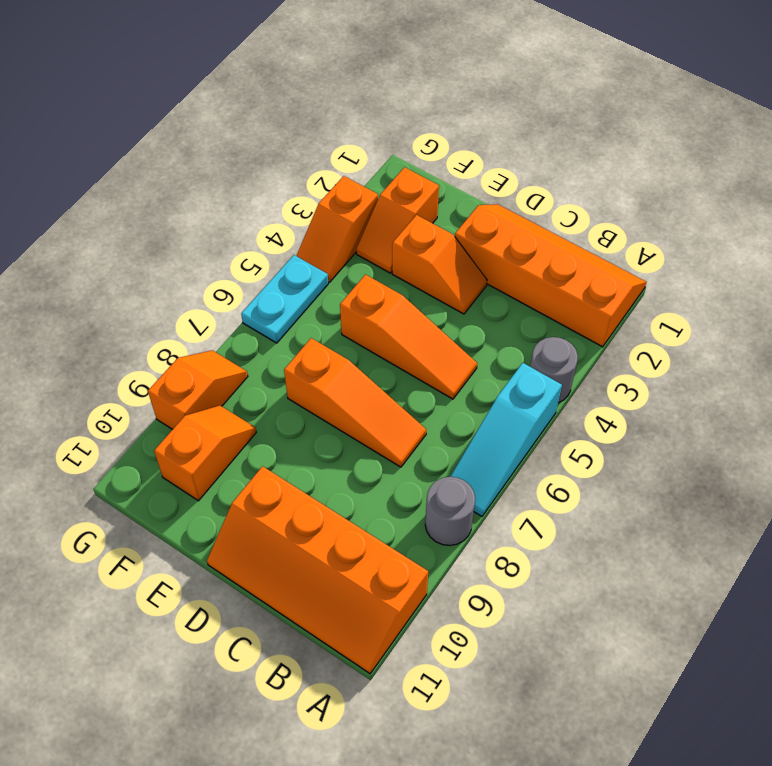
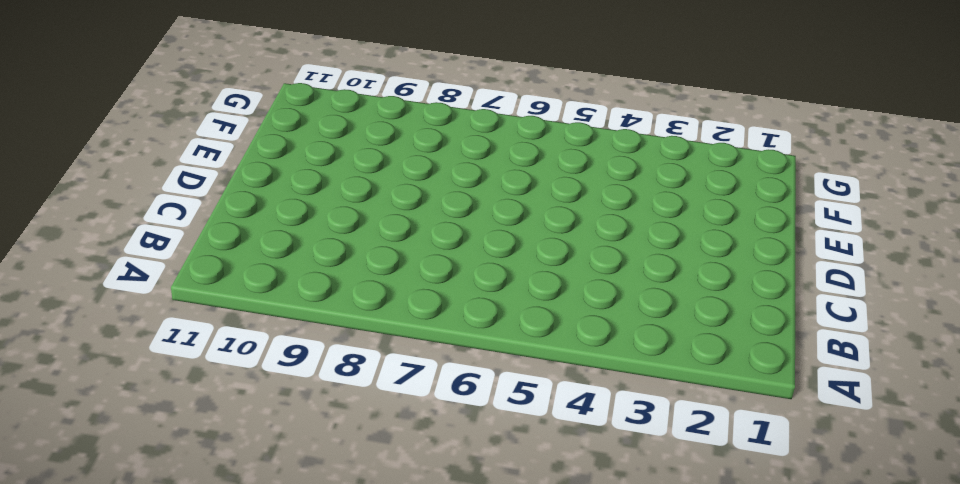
none -> orange slope A1:D2 level 1 top 2
none -> grey round brick A4 level 1
none -> cyan slope A5:A7 level 1 top 5

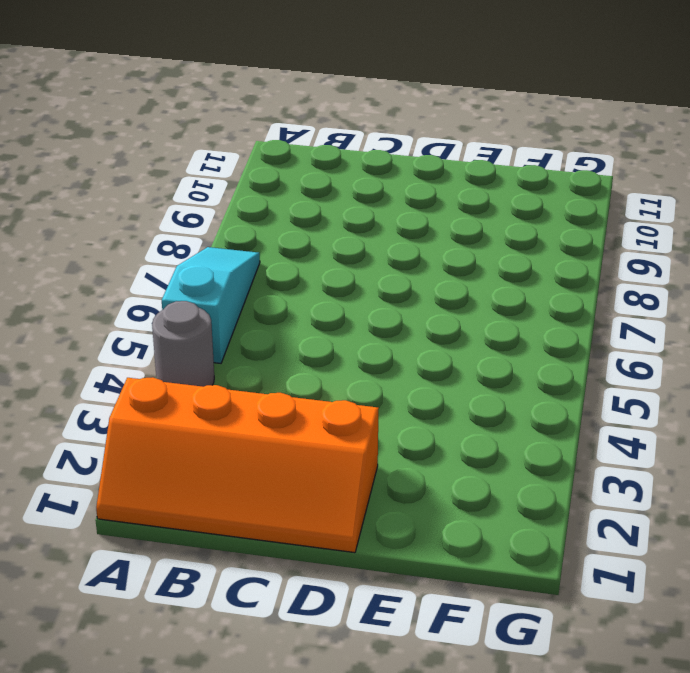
none -> grey round brick A8 level 1
none -> orange slope A10:D11 level 1 top 10
none -> orange slope C5:E5 level 1 top E

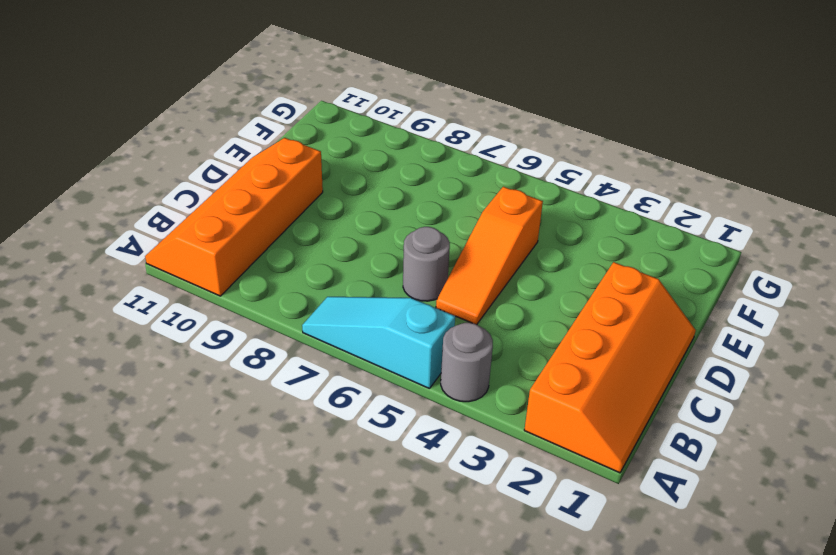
grey round brick C6 level 1 -> grey round brick A8 level 1
none -> orange slope C7:E7 level 1 top E
none -> orange slope D3:E3 level 1 top E
none -> orange slope F2:F3 level 1 top 2

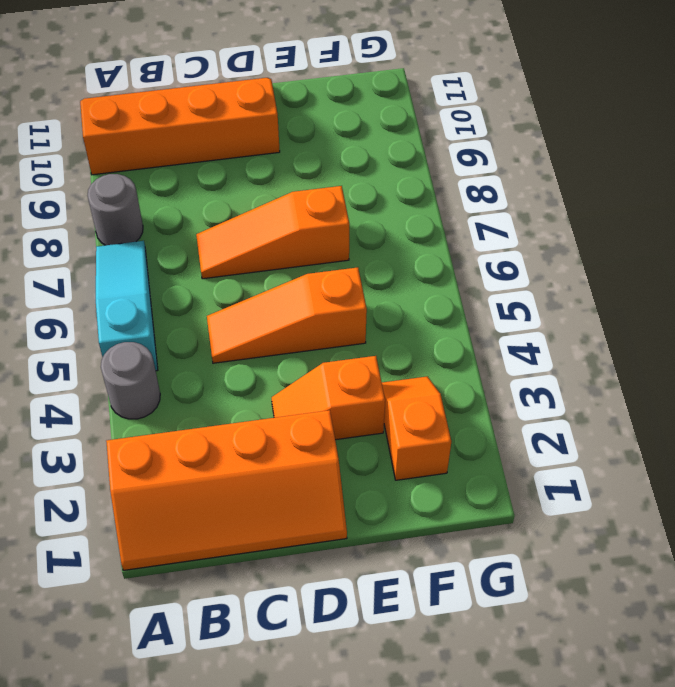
none -> orange slope F9:F10 level 1 top 10
none -> orange slope G3:G4 level 1 top 3
none -> cyan plate G5:G6 level 1

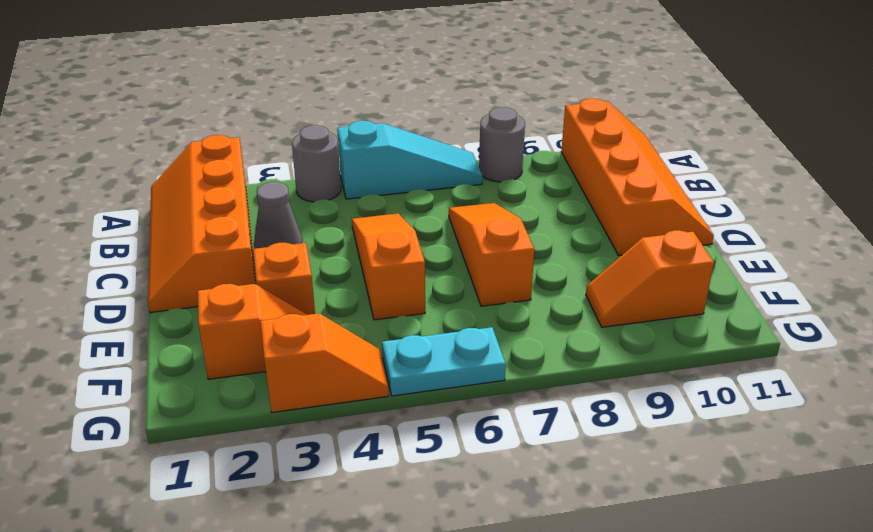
grey cone C3 level 1 -> none
none -> orange slope G8:G9 level 1 top 9

